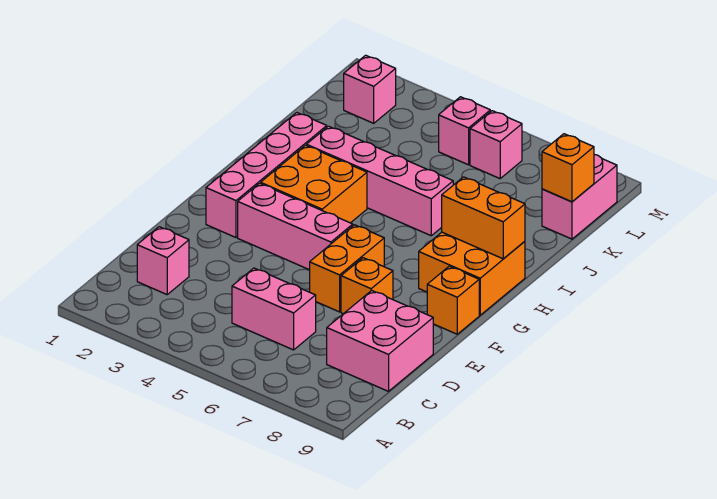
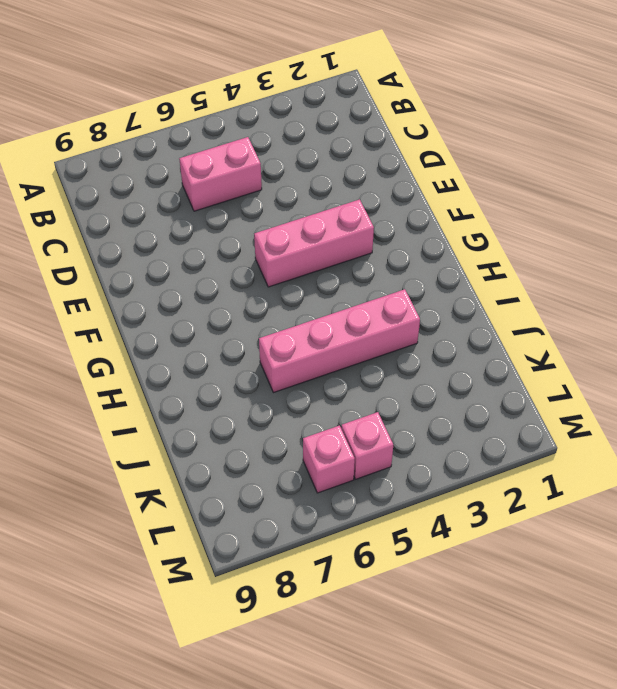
none -> pink brick C2 level 1
none -> pink brick C8:D9 level 1
none -> orange brick E6:F6 level 1

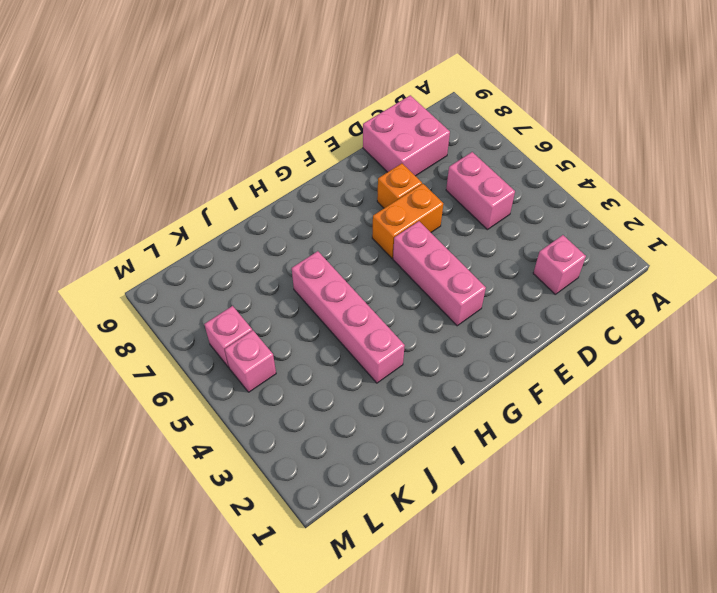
none -> pink brick F2:I2 level 1
none -> orange brick F9 level 1
none -> orange brick G3:H4 level 1

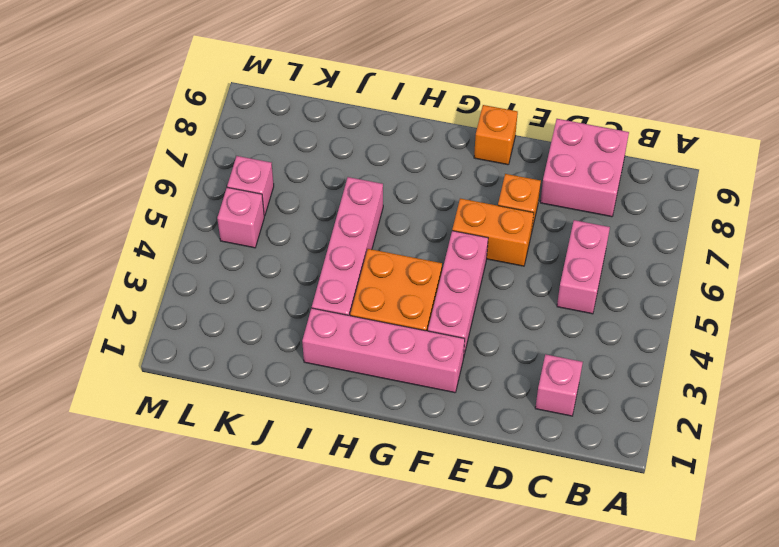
none -> orange brick G8:H9 level 1
none -> pink brick K9:L9 level 1
none -> pink brick L2 level 1

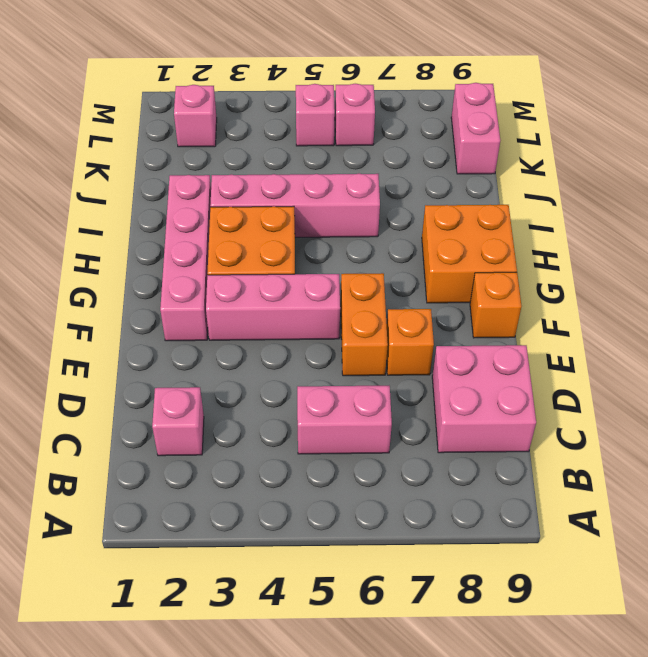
none -> orange brick H8:H9 level 2
none -> orange brick K9 level 2

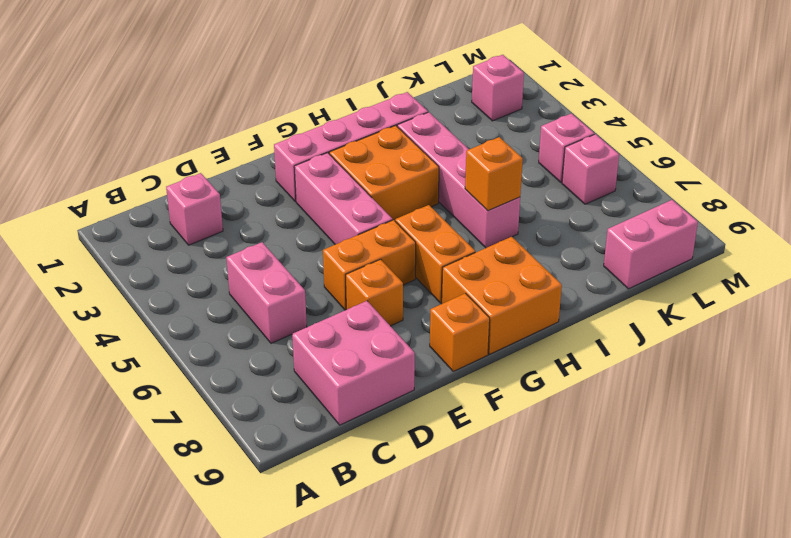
orange brick G6:G7 level 1 -> orange brick H8:H9 level 2
orange brick I6 level 2 -> orange brick K9 level 2

